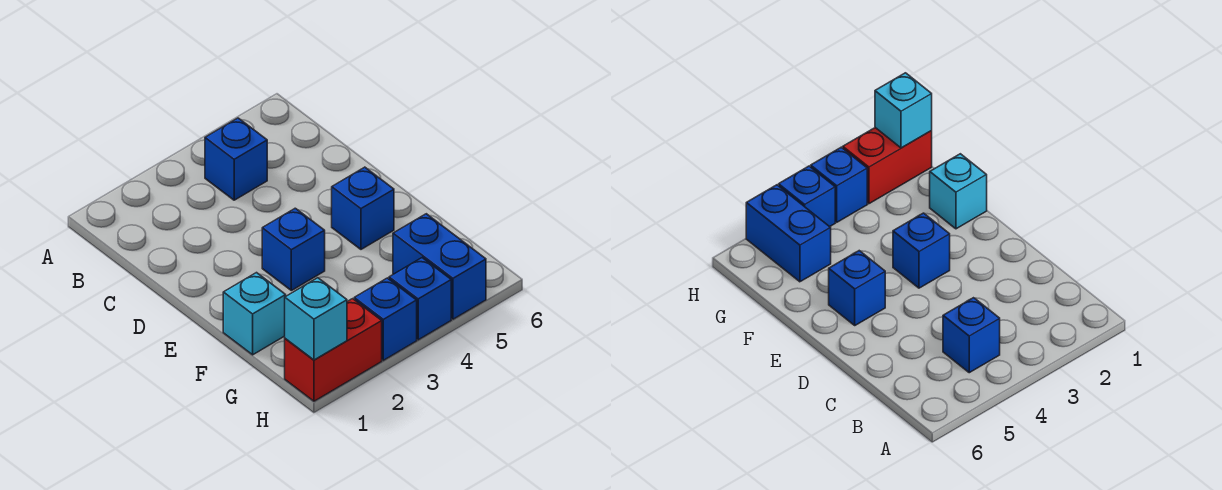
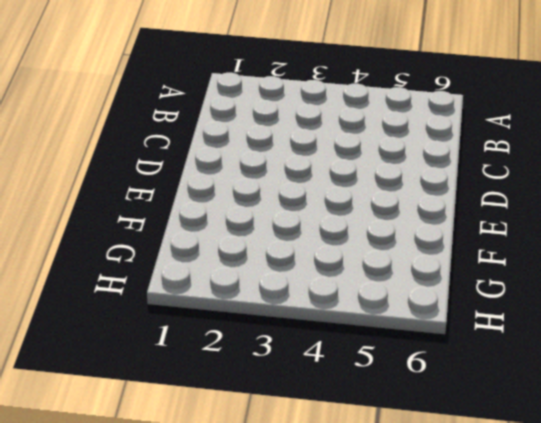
none -> blue brick B4 level 1
none -> blue brick E3 level 1

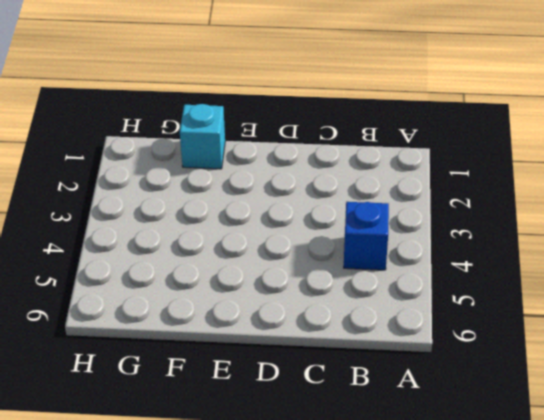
none -> blue brick E3 level 1
none -> blue brick E5 level 1

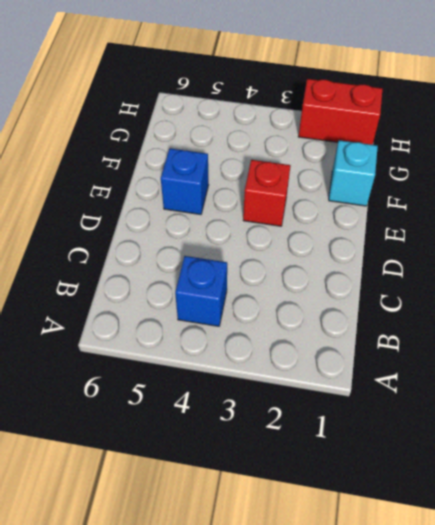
red brick E3 level 1 -> blue brick E3 level 1
none -> blue brick G5:H5 level 1
none -> blue brick H3 level 1

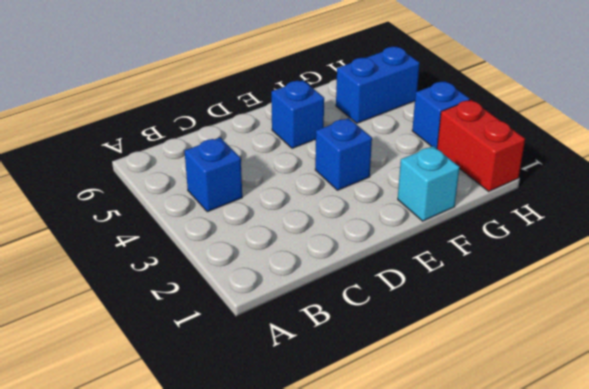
none -> blue brick H4 level 1
none -> cyan brick H1 level 2

